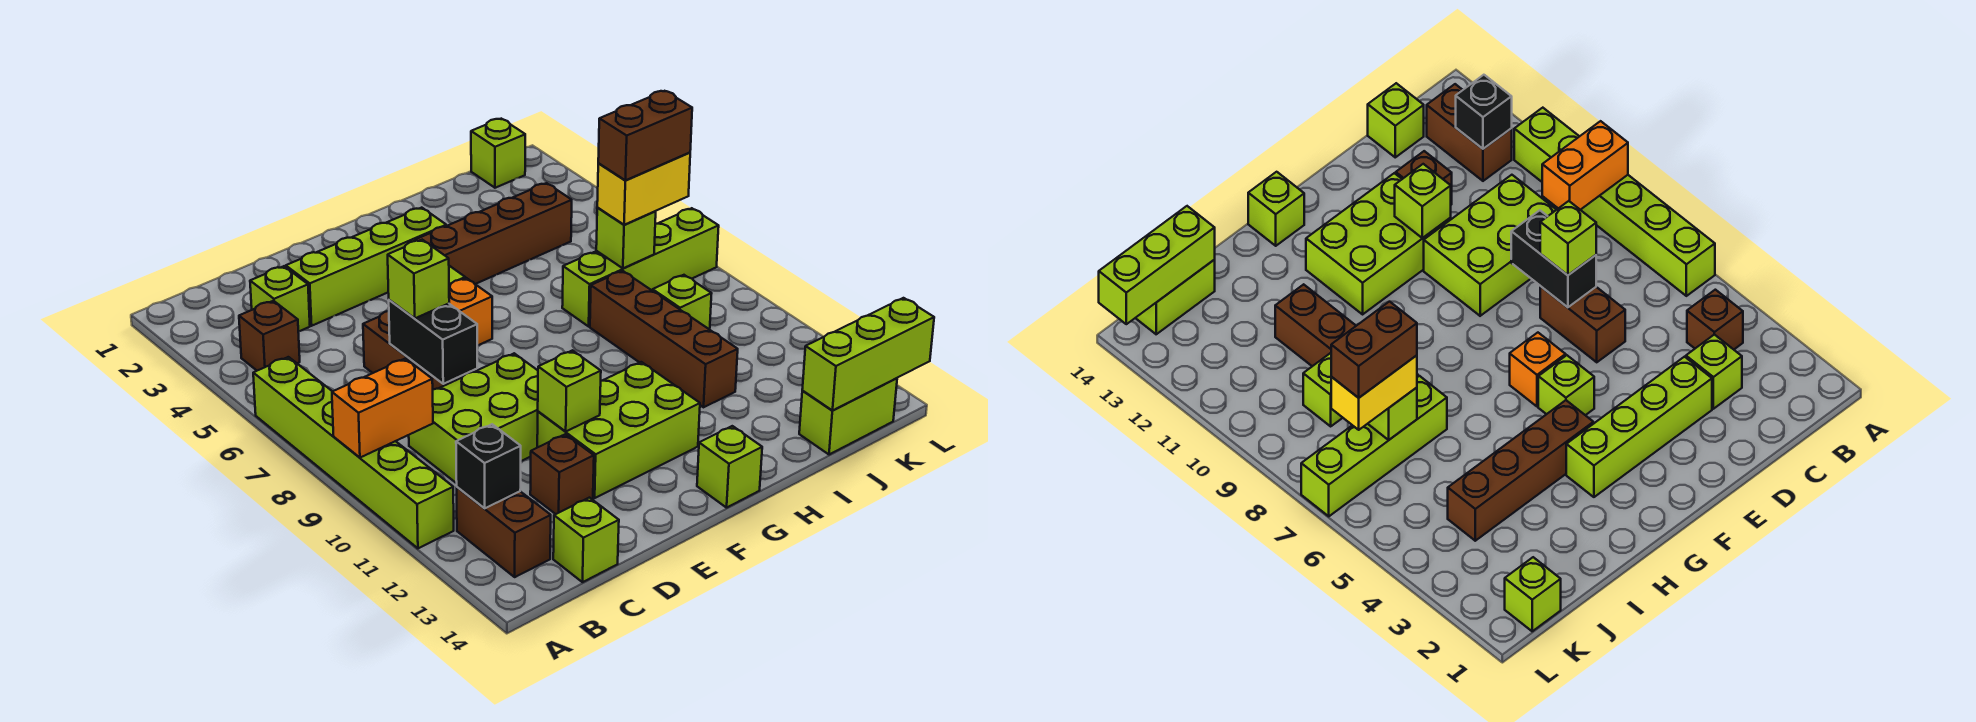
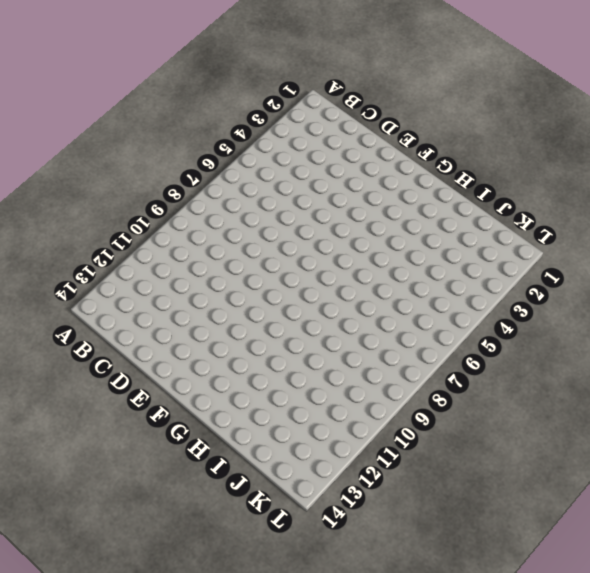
none -> lime brick A6:A11 level 1
none -> brown brick B4 level 1
none -> brown brick B12:B13 level 1

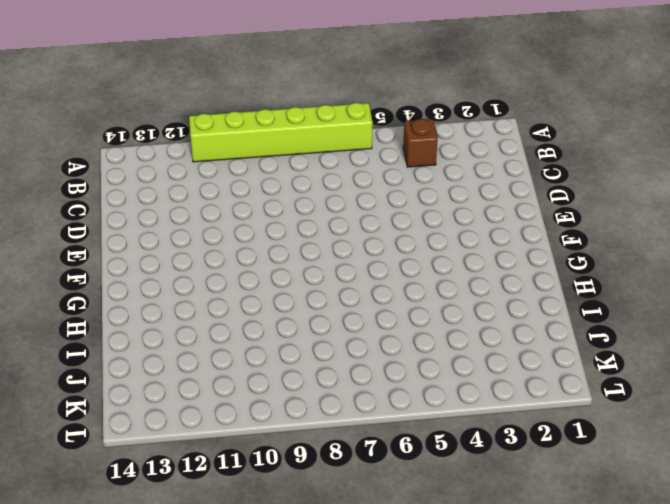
none -> brown brick B12:B13 level 1
none -> lime brick C3 level 1
none -> lime brick C9:E10 level 1

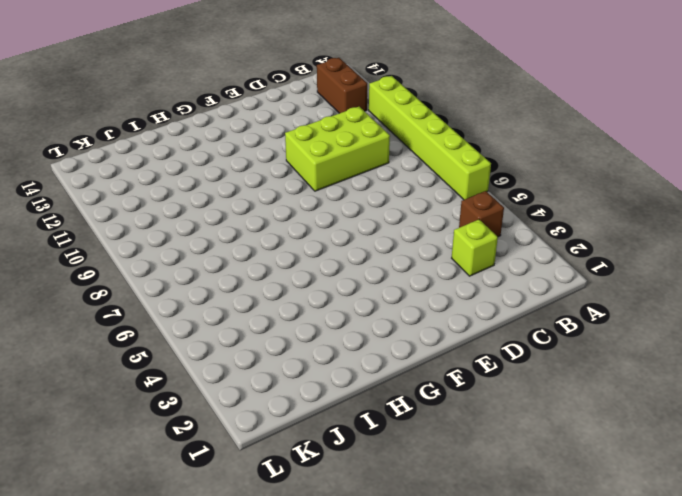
none -> lime brick C14 level 1
none -> lime brick D3:G3 level 1
none -> brown brick D6:D7 level 1

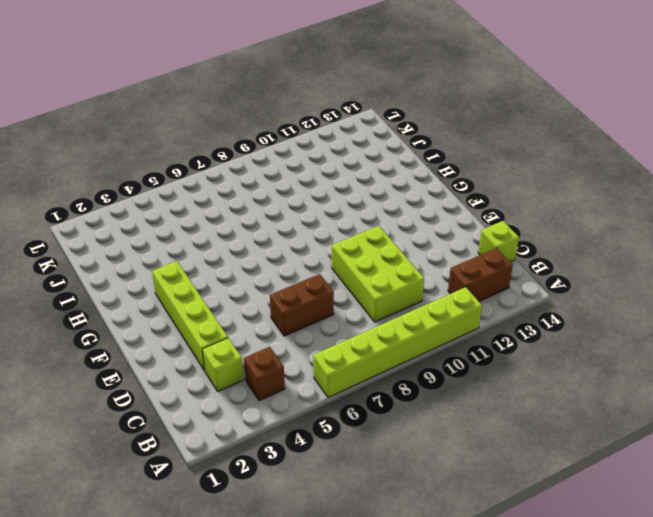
none -> brown brick D12 level 1
none -> lime brick E11:G12 level 1
none -> lime brick F5 level 1

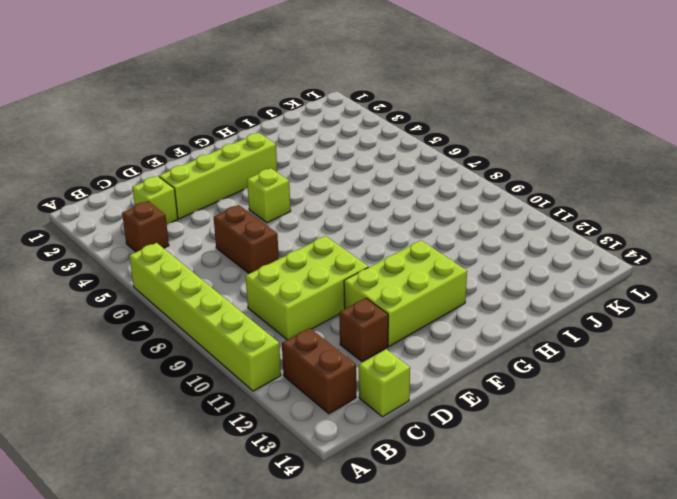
none -> orange brick F6 level 1
none -> brown brick G4:J4 level 1
none -> lime brick G14 level 1

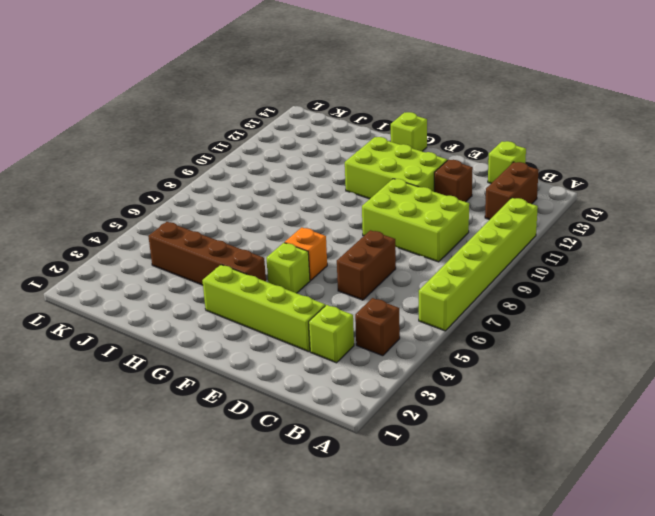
none -> lime brick I7:L7 level 1
none -> brown brick I8:I11 level 1
none -> lime brick J9 level 1

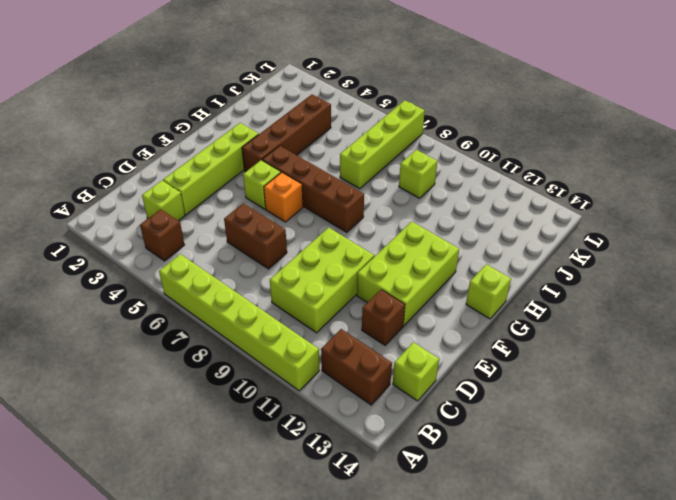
brown brick G5:G8 level 1 -> brown brick I8:I11 level 1
none -> lime brick J14:K14 level 1
none -> lime brick K1 level 1
none -> orange brick A9:B9 level 2

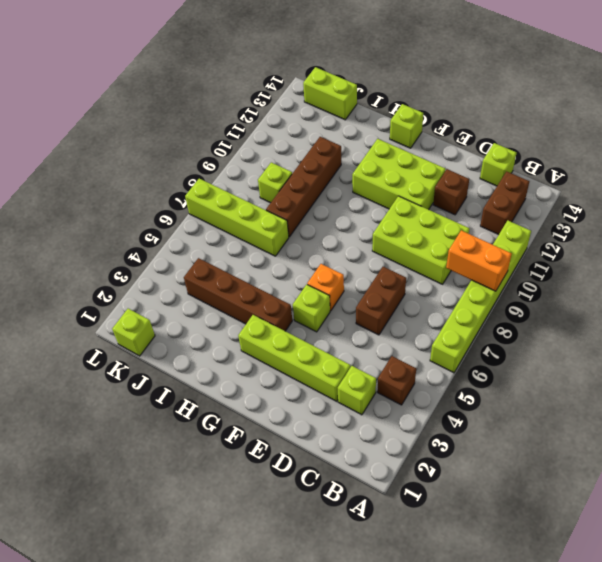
none -> black brick B12 level 2
none -> black brick D7:D8 level 2
none -> lime brick E11 level 2

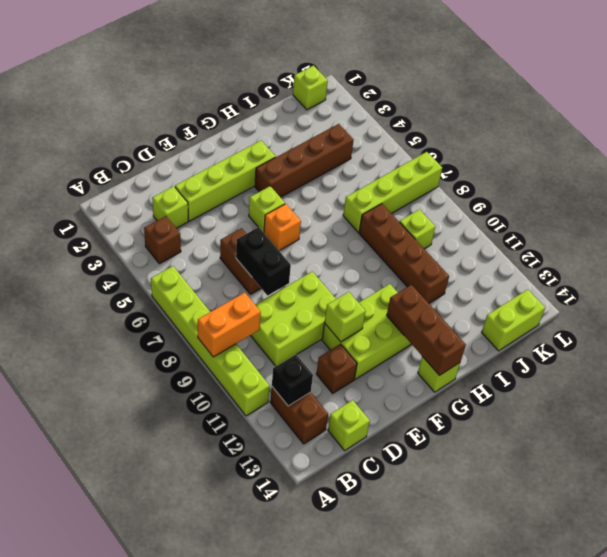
brown brick G12:G14 level 2 -> none
none -> lime brick J7 level 2
none -> lime brick J14:L14 level 2
none -> lime brick D7 level 3

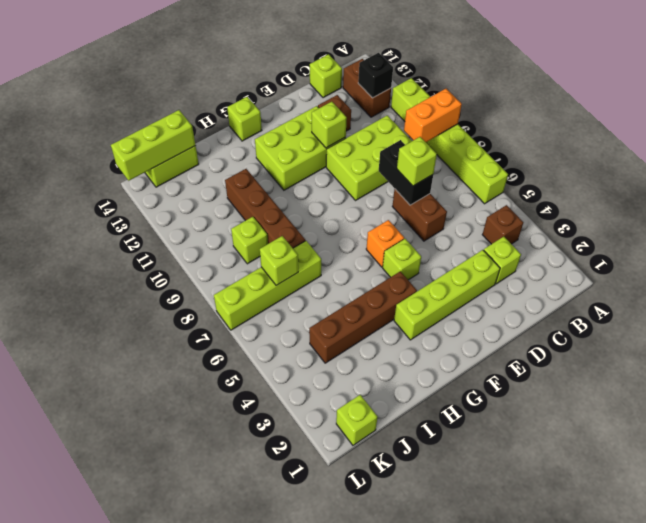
none -> yellow brick J7:K7 level 3
none -> brown brick J7:K7 level 4

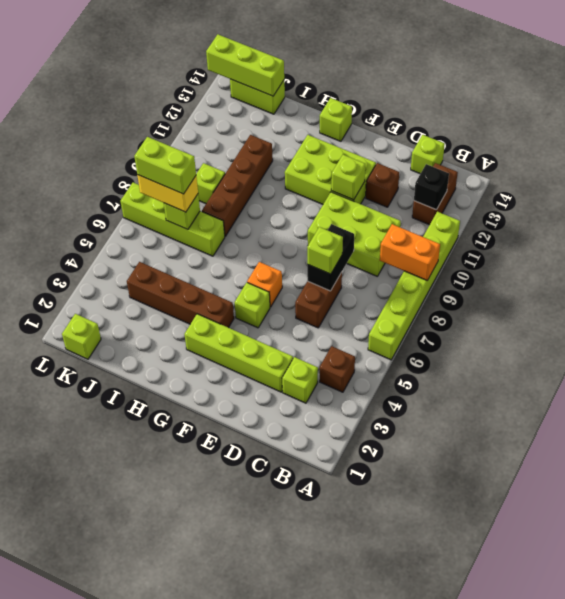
lime brick J7:K7 level 4 -> brown brick J7:K7 level 4

